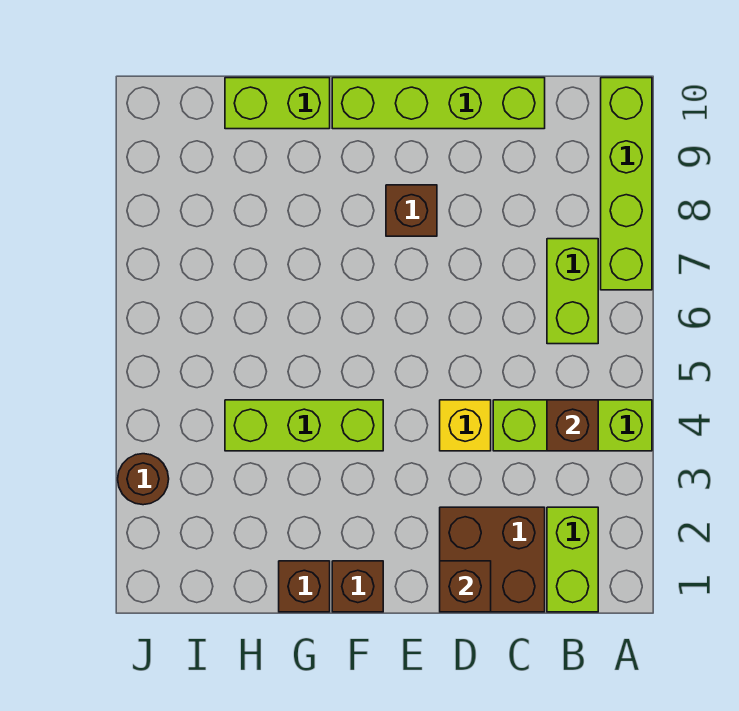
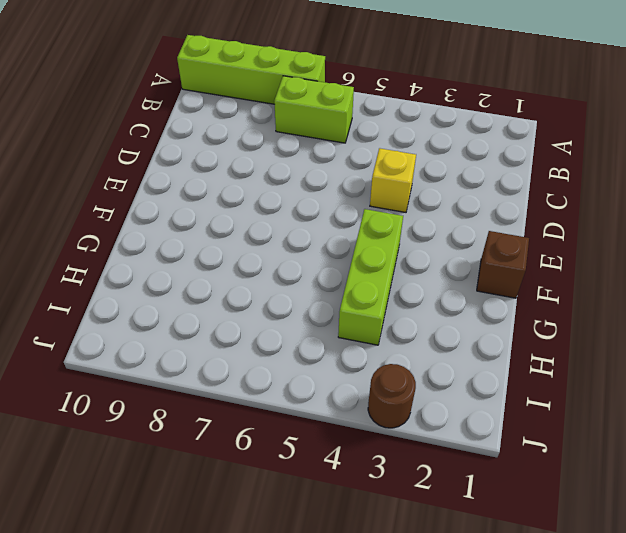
none -> lime brick A4:C4 level 1
none -> lime brick B1:B2 level 1
none -> brown brick C1:D2 level 1

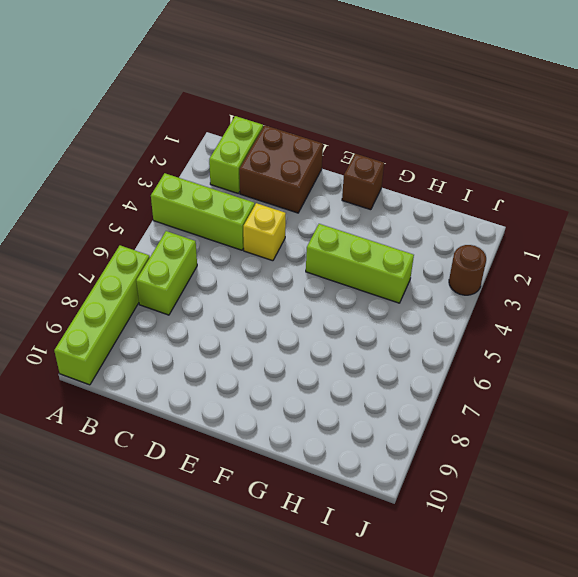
none -> lime brick C10:F10 level 1
none -> brown brick E8 level 1
none -> brown brick G1 level 1

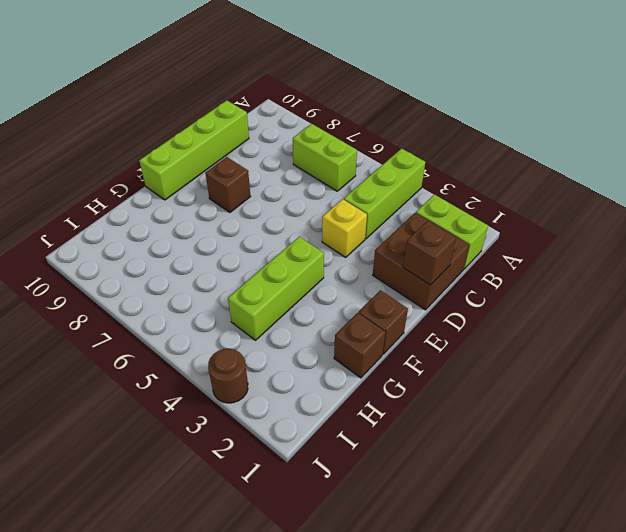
none -> lime brick A7:A10 level 1
none -> lime brick G10:H10 level 1
none -> brown brick B4 level 2

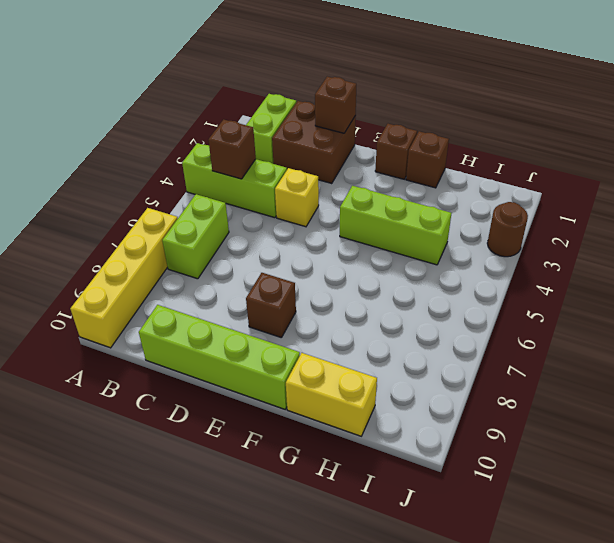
yellow brick A7:A10 level 1 -> lime brick A7:A10 level 1
yellow brick G10:H10 level 1 -> lime brick G10:H10 level 1

